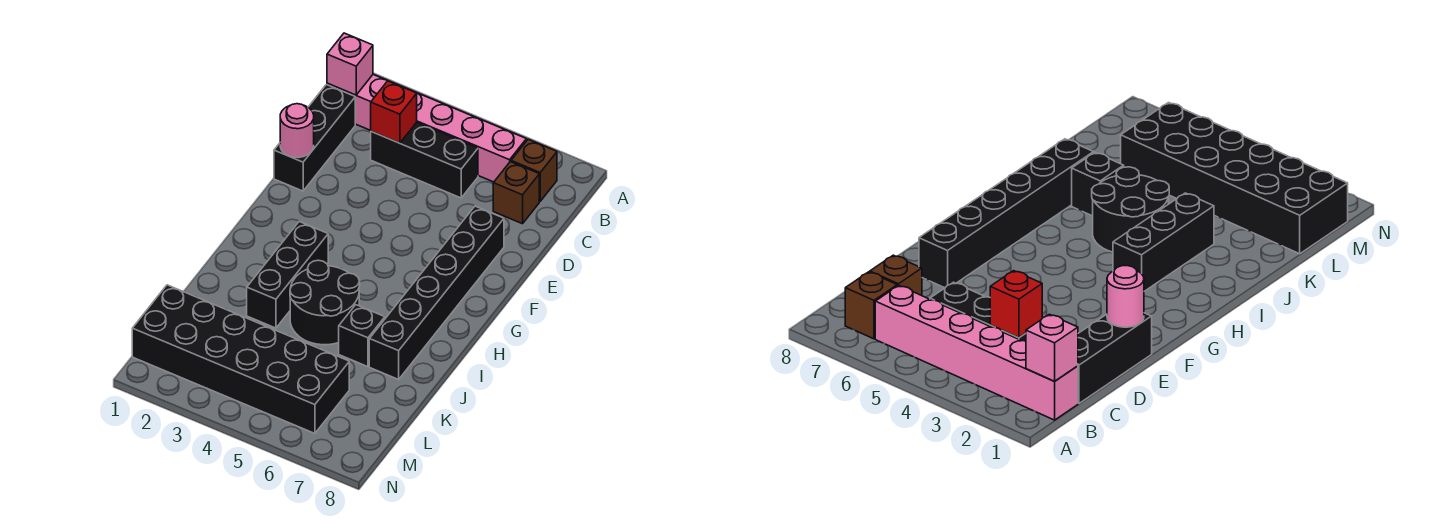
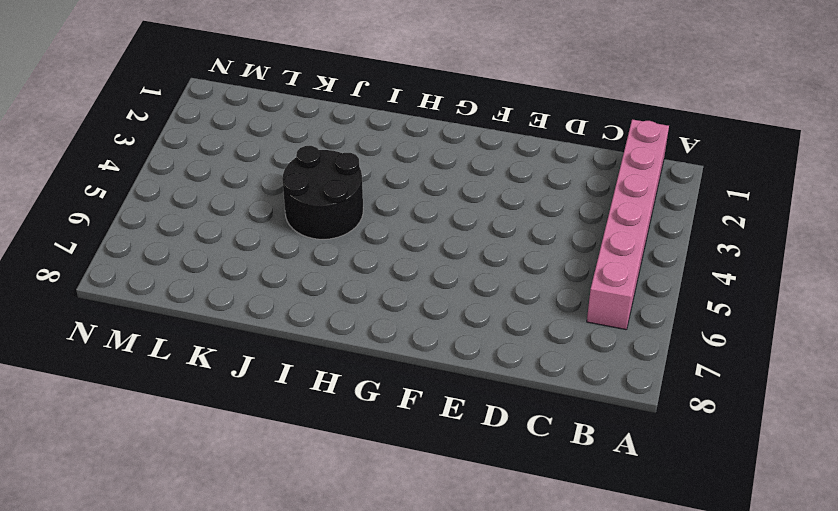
none -> brown brick B7 level 1
none -> black brick C1:E1 level 1
none -> black brick C3:C5 level 1

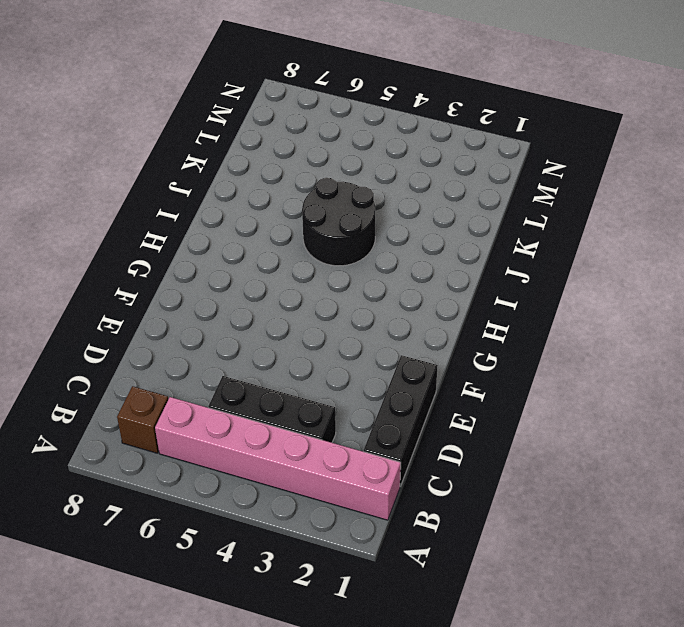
none -> brown brick C7 level 1
none -> black brick E7:J7 level 1
none -> black brick H3:J3 level 1

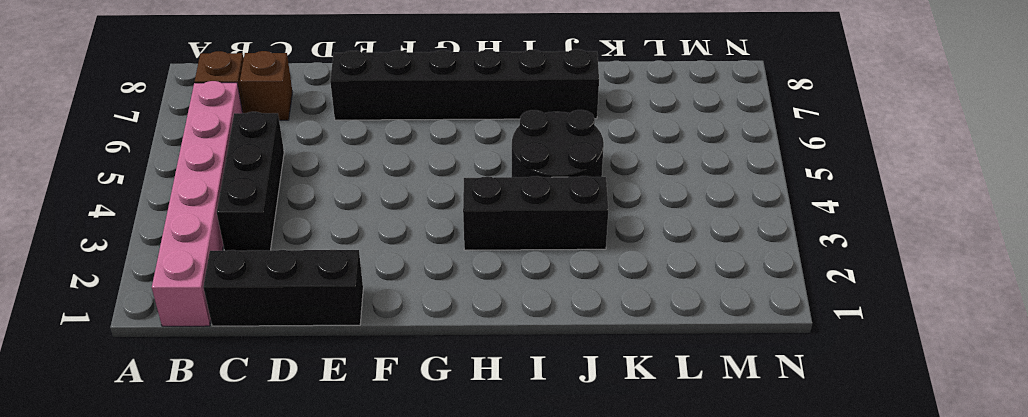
none -> black brick J6 level 1
none -> black brick L1:M6 level 1
none -> pink brick B1 level 2

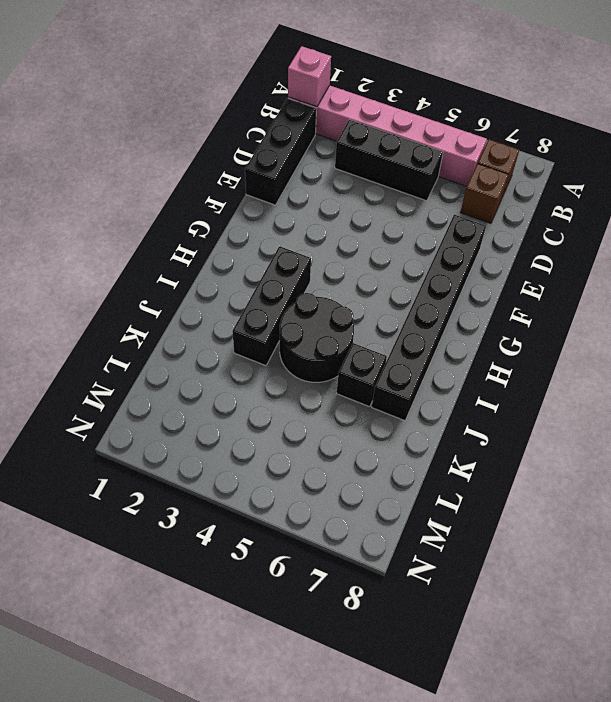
none -> black brick L1:M6 level 1
none -> red brick C3 level 2
none -> pink round brick E1 level 2

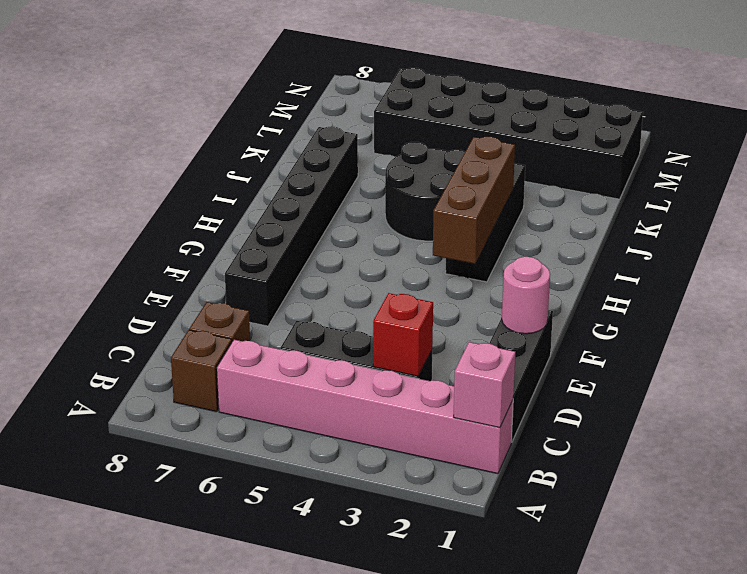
brown brick G3:I3 level 2 -> none
none -> black brick J6 level 1

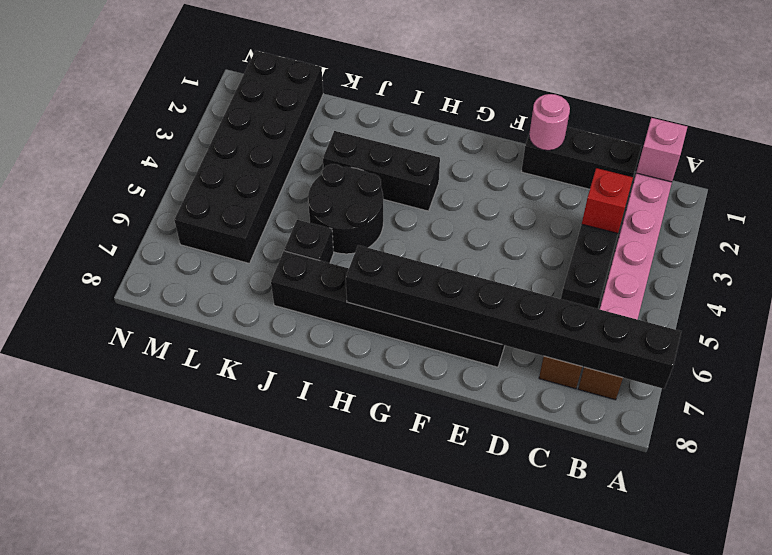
black brick A7:H7 level 2 -> none

